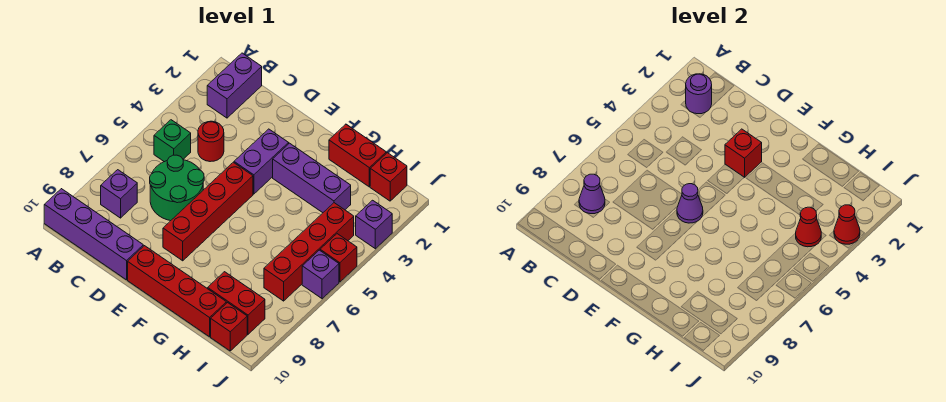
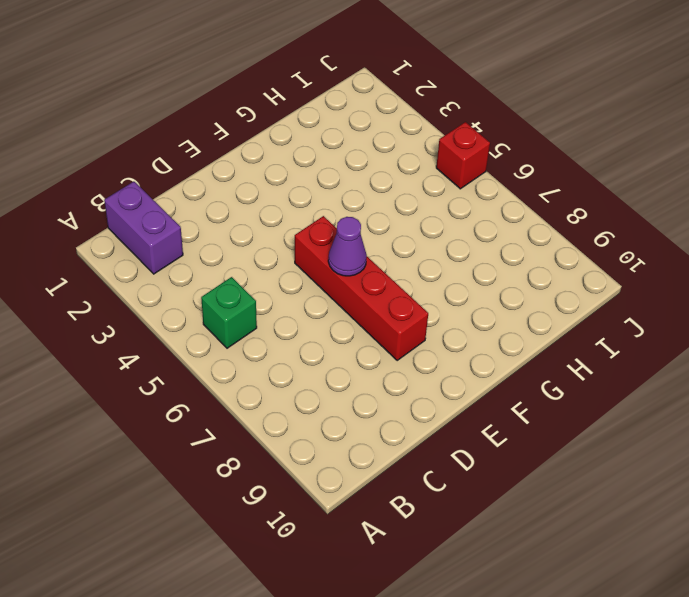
none -> purple brick A10:D10 level 1
none -> purple brick B8 level 1
none -> red round brick C4 level 1

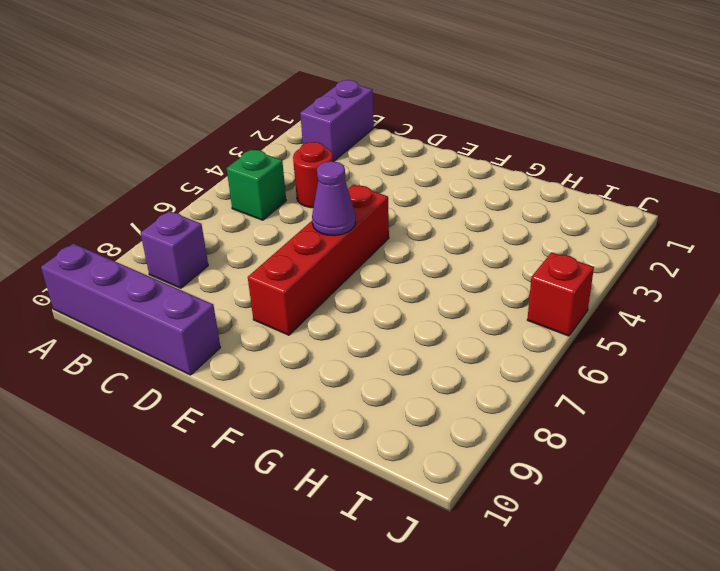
none -> green round brick C6:D7 level 1
none -> purple brick E3:E4 level 1
none -> red brick E10:H10 level 1

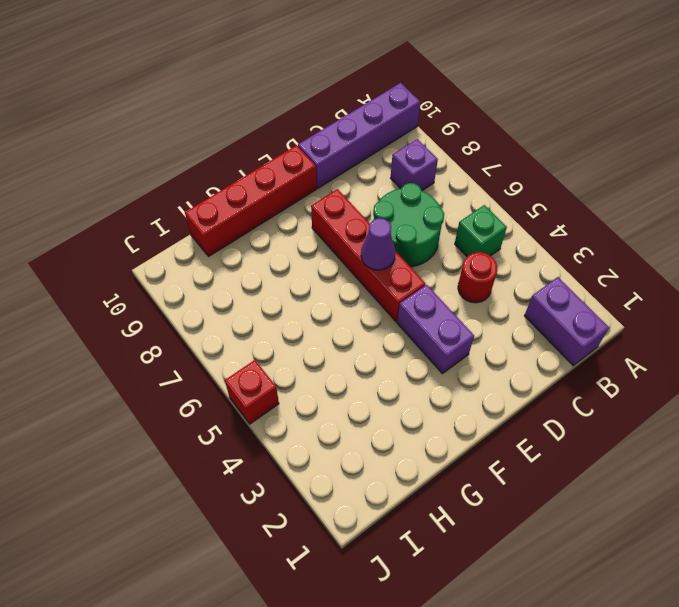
none -> purple brick F3:H3 level 1
none -> red brick G1:H1 level 1
none -> red brick H9:I9 level 1

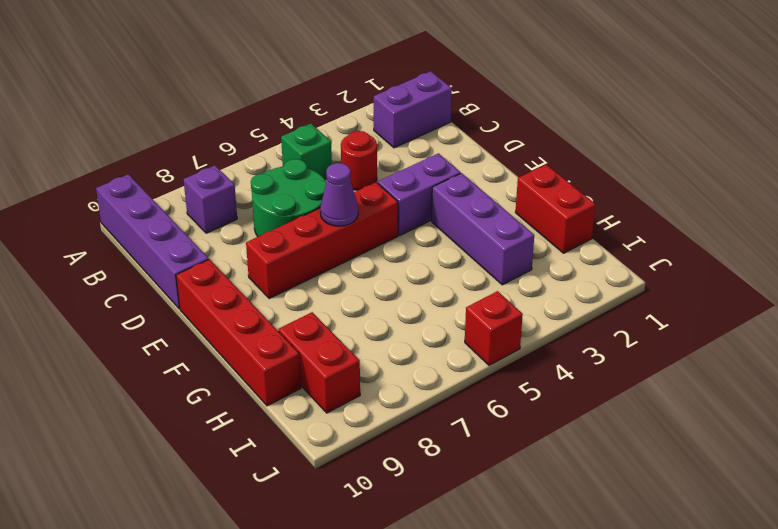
none -> red brick I1 level 1
none -> red brick I4:I7 level 1
none -> red brick I10 level 1

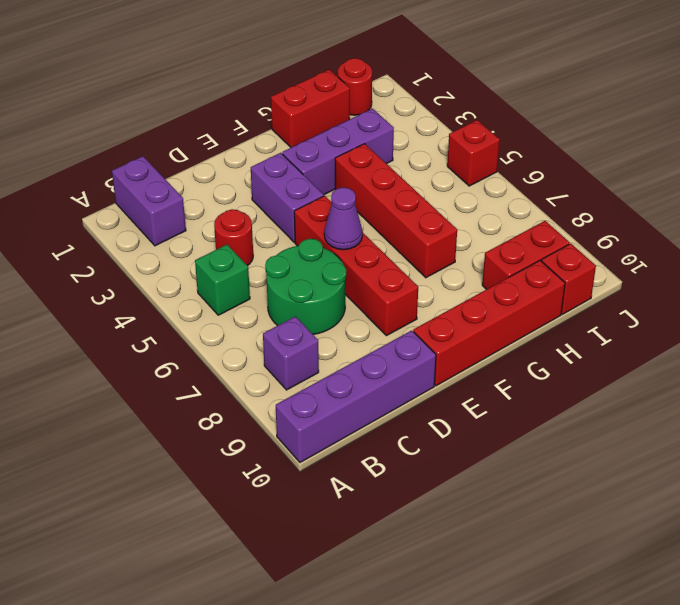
red brick G4:G7 level 1 -> red brick I4:I7 level 1
red round brick I1 level 1 -> red brick I1 level 1
none -> purple brick J3 level 1
none -> purple brick J6 level 1
none -> purple round brick B2 level 2

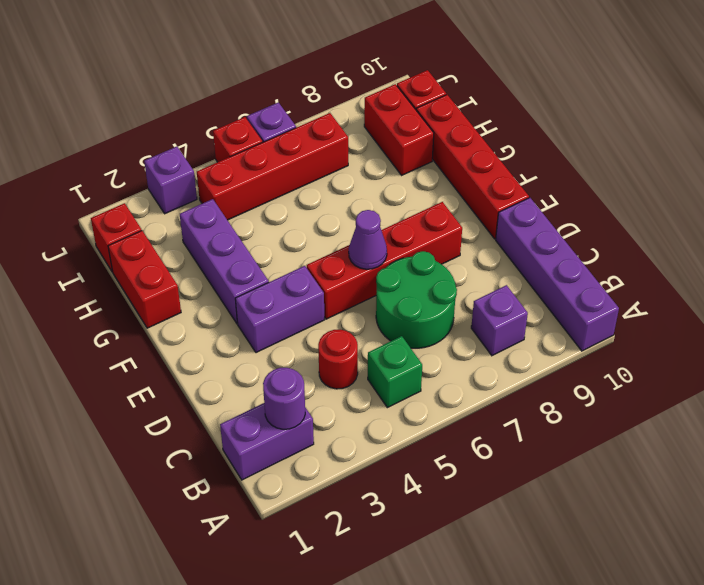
none -> purple cone B8 level 2
none -> red brick E3 level 2
none -> red cone I4 level 2

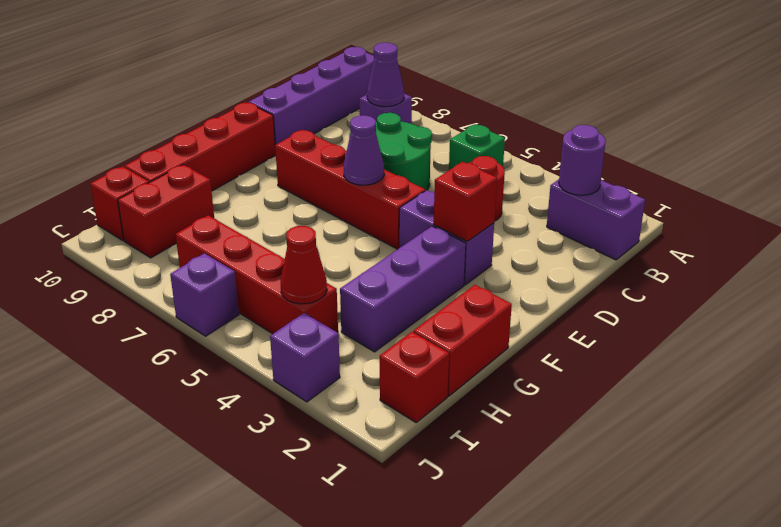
none -> red brick J5 level 1
none -> red cone J3 level 2

